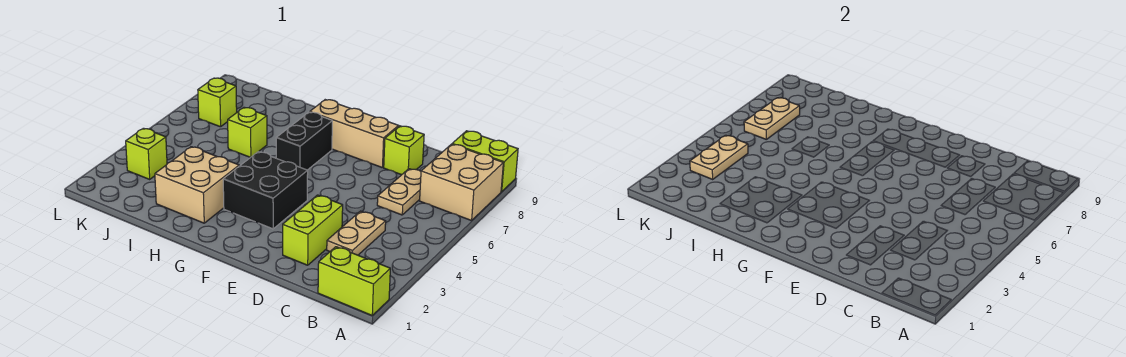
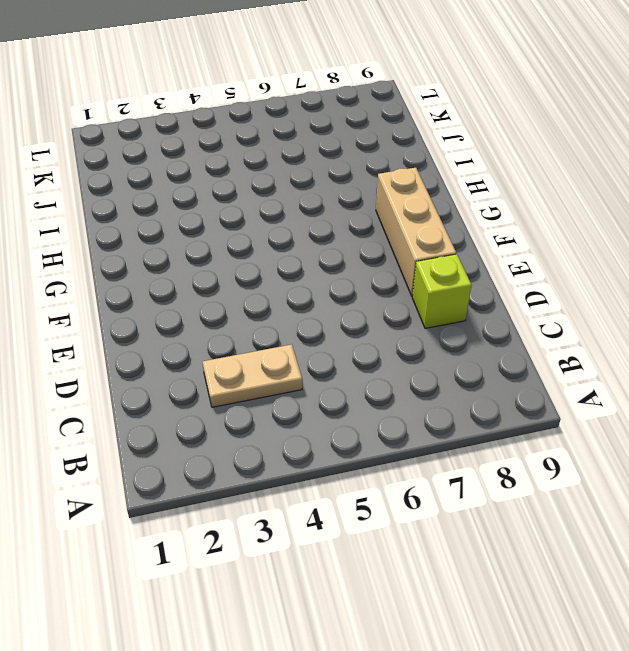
none -> lime brick A1:B1 level 1
none -> tan brick A7:B8 level 1
none -> lime brick A9:B9 level 1

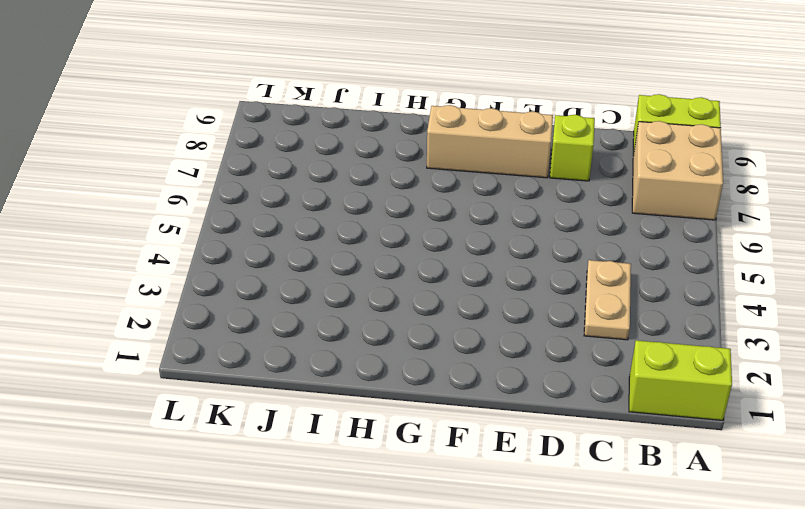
none -> tan plate C6:C7 level 1
none -> lime brick D2:D3 level 1
none -> black brick F3:G4 level 1

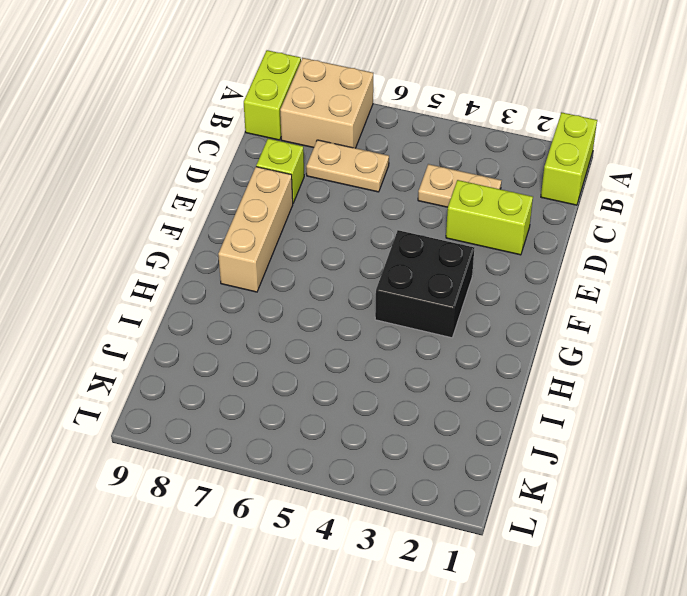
none -> black brick G6:G7 level 1
none -> tan brick H2:I3 level 1
none -> lime brick I6 level 1

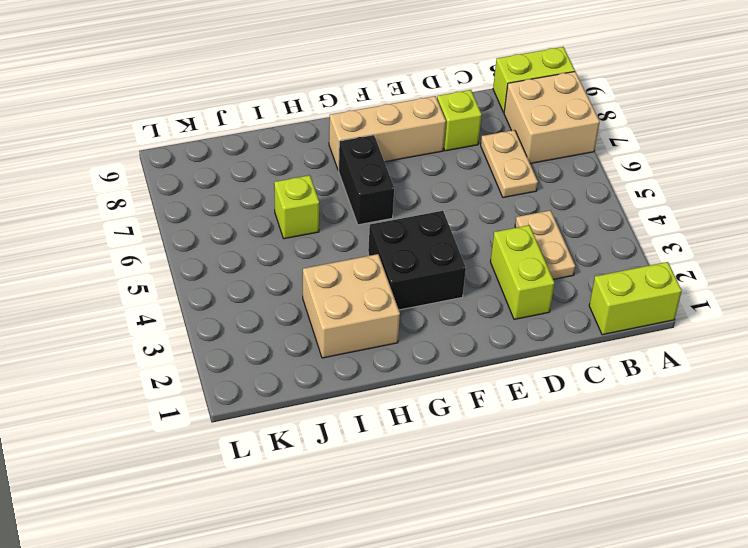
none -> lime brick K3 level 1
none -> lime brick K7 level 1
none -> tan plate K3:K4 level 2

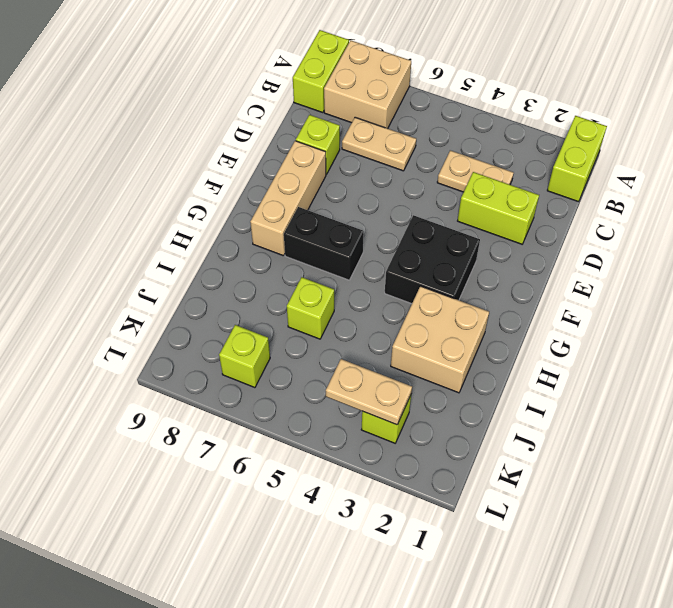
none -> tan plate K6:K7 level 2

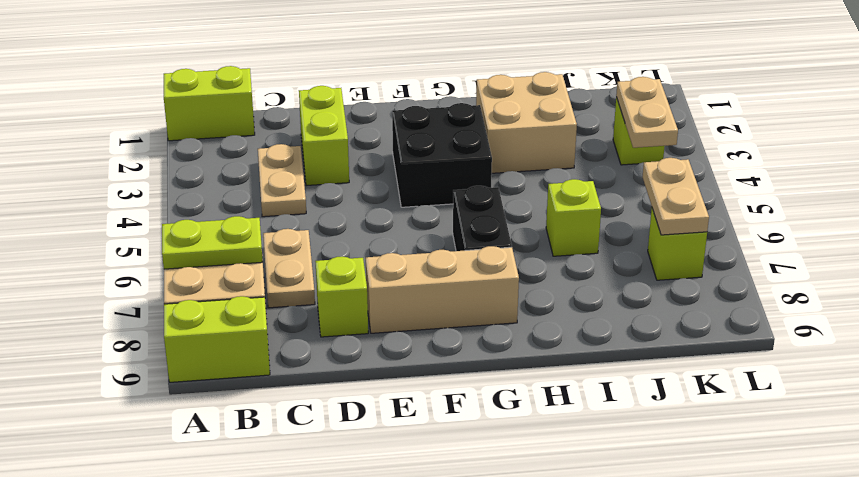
lime plate A7:B7 level 2 -> none

